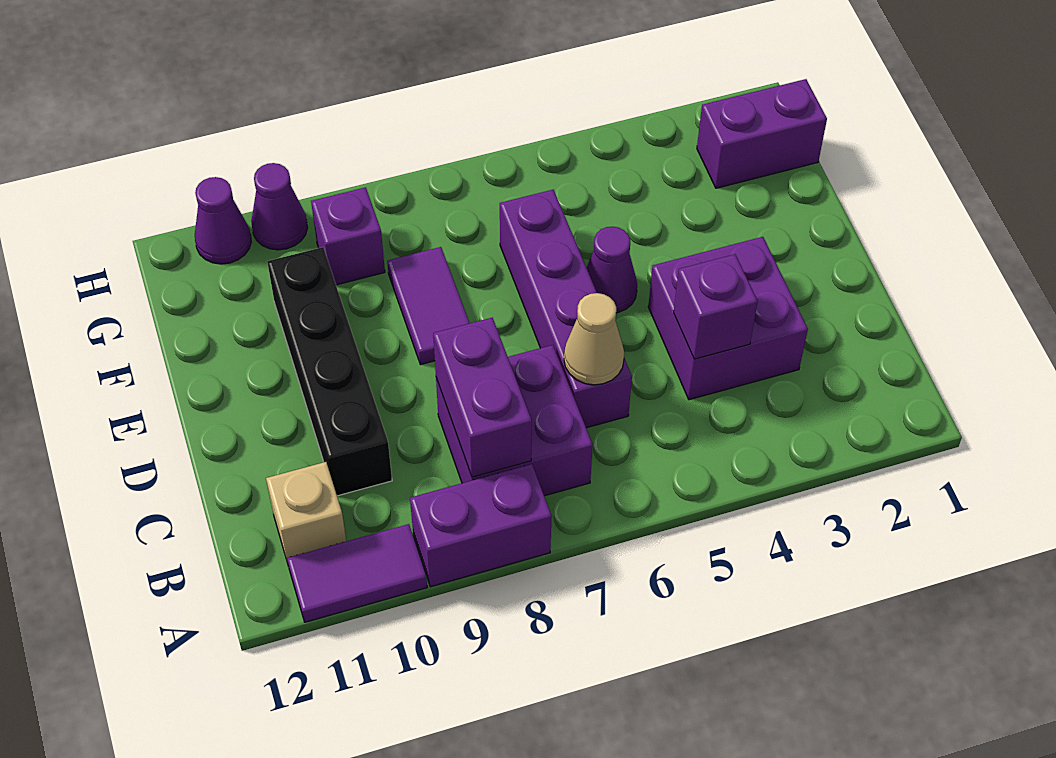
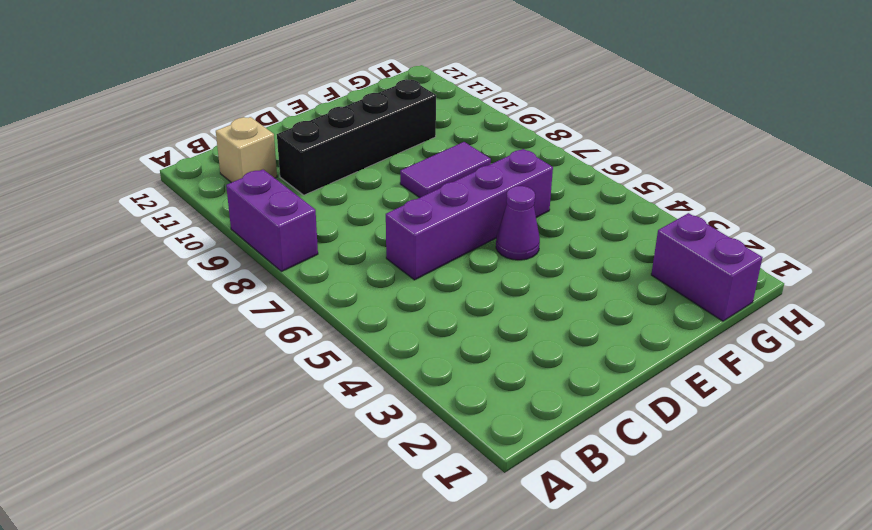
none -> purple tile A10:A11 level 1
none -> purple brick B7:C8 level 1
none -> purple brick C3:D4 level 1

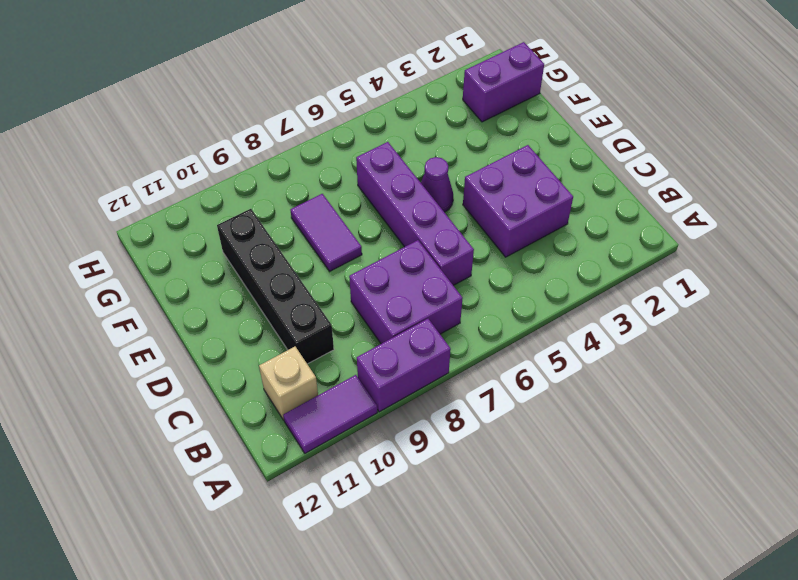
none -> purple brick G9 level 1
none -> purple cone H10 level 1
none -> purple cone H11 level 1

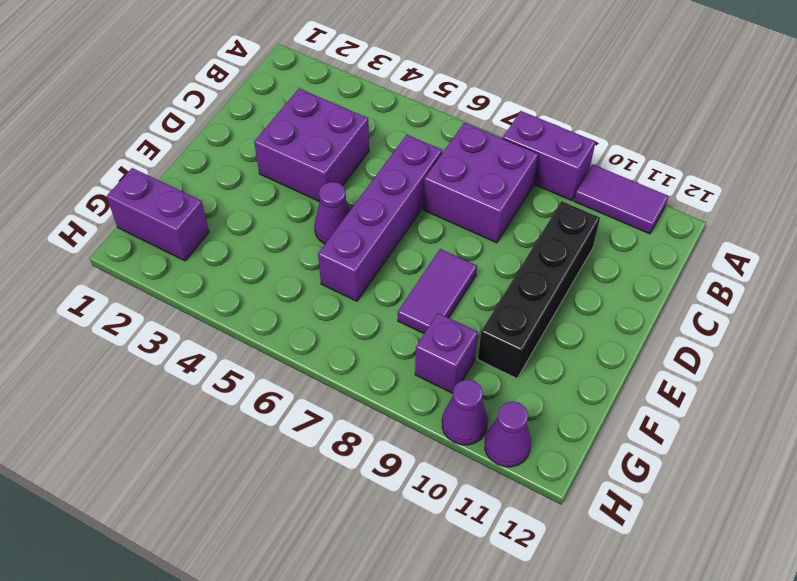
none -> tan brick B11 level 1
none -> purple brick B8:C8 level 2
none -> purple brick C4 level 2

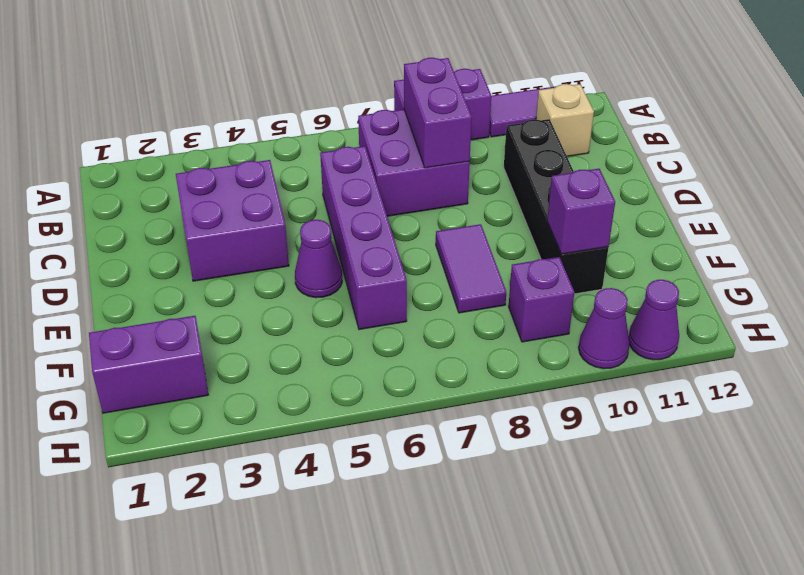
purple brick F10 level 2 -> purple brick C4 level 2
none -> tan cone C6 level 2

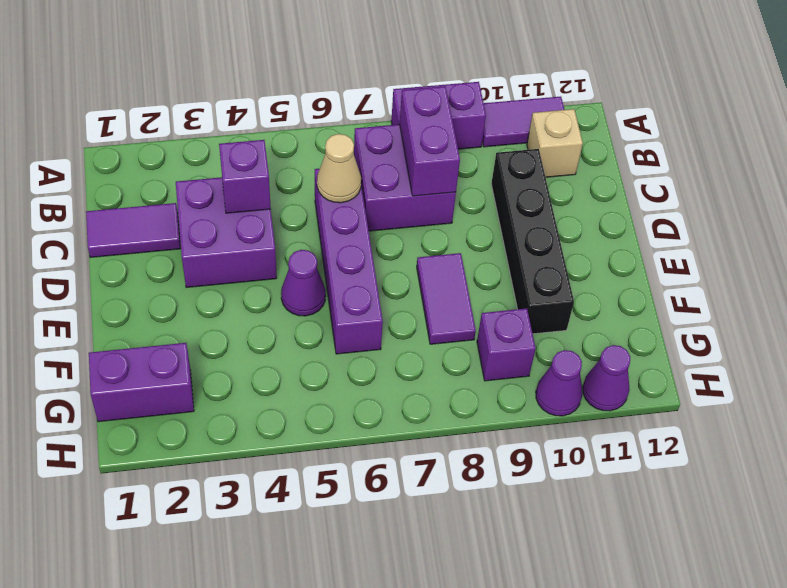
purple tile C1:C2 level 1 -> none

